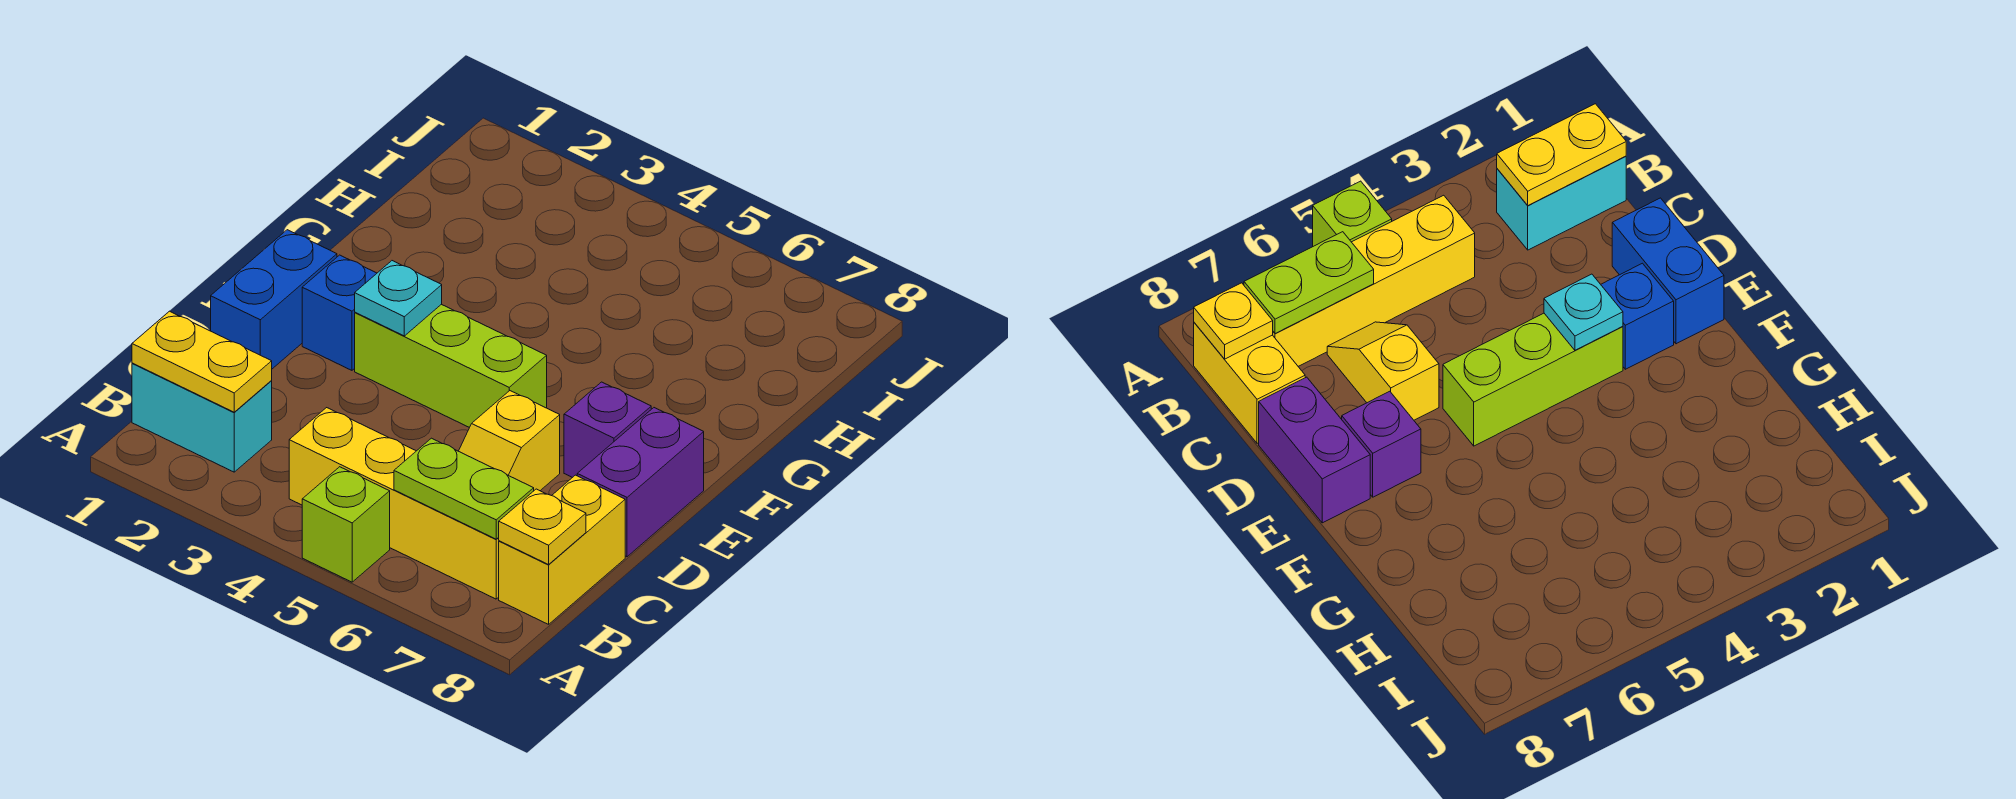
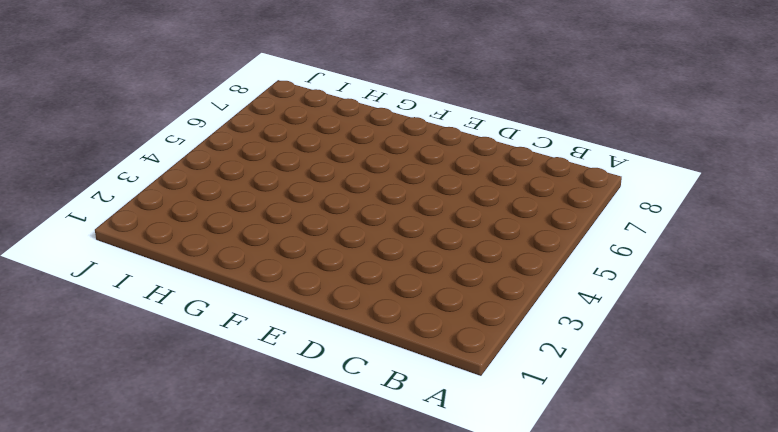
none -> lime brick A5 level 1
none -> cyan brick B1:B2 level 1
none -> yellow brick B4:B7 level 1

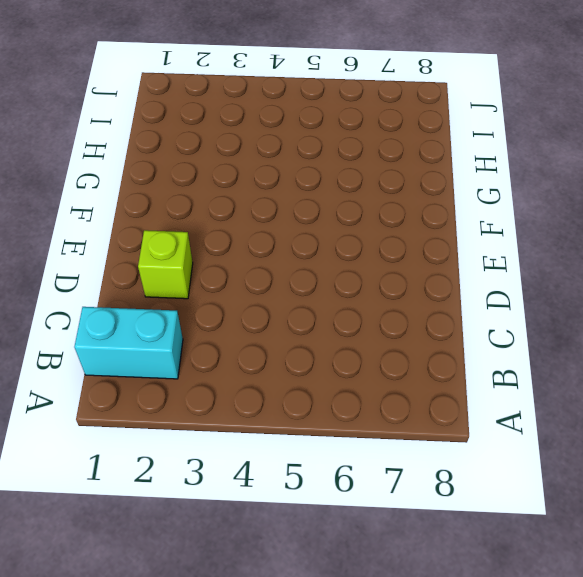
lime brick D2 level 1 -> lime brick A5 level 1
none -> yellow brick B4:B7 level 1
none -> yellow brick B8:C8 level 1
none -> yellow slope C6:D6 level 1 top D

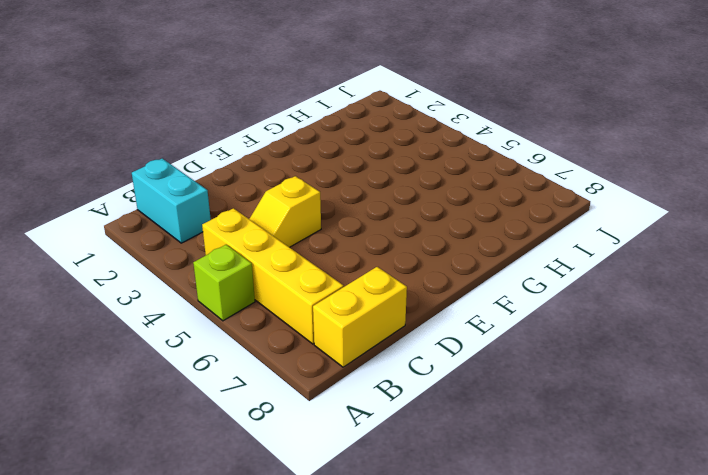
yellow slope C4:D4 level 1 top D -> yellow slope C6:D6 level 1 top D
none -> blue brick D1:E1 level 1
none -> purple brick D8:E8 level 1
none -> blue brick E2 level 1

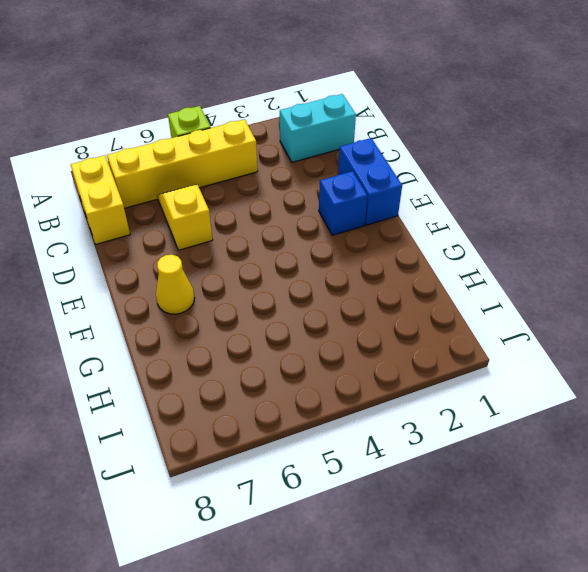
yellow cone F7 level 1 -> none
none -> purple brick D8:E8 level 1
none -> lime brick E3:E5 level 1
none -> purple brick E7 level 1

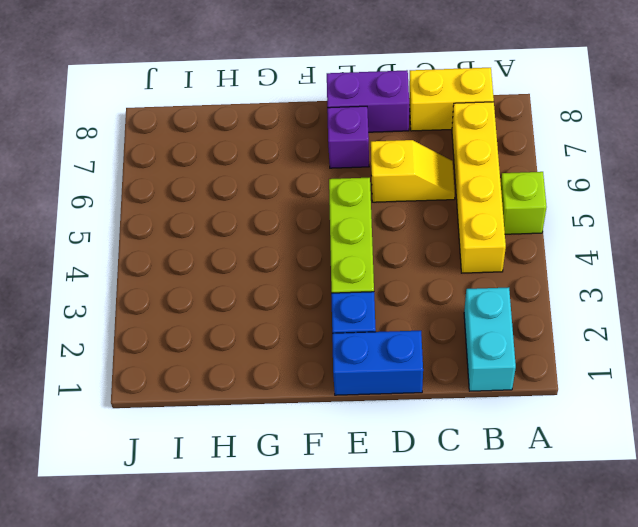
none -> yellow plate B1:B2 level 2
none -> lime plate B6:B7 level 2
none -> yellow plate B8 level 2

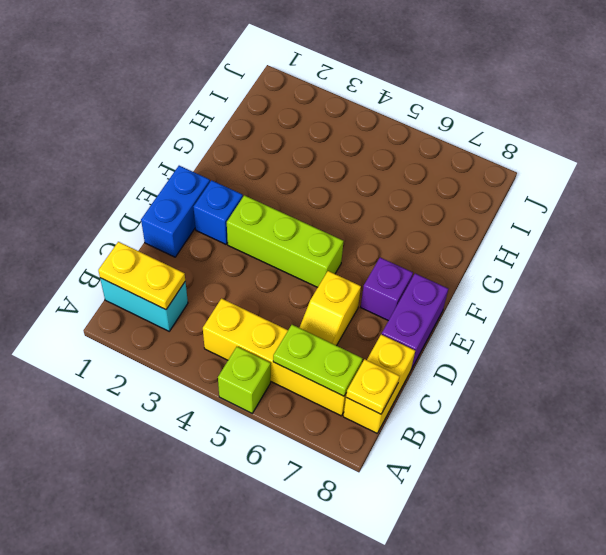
none -> cyan plate E3 level 2

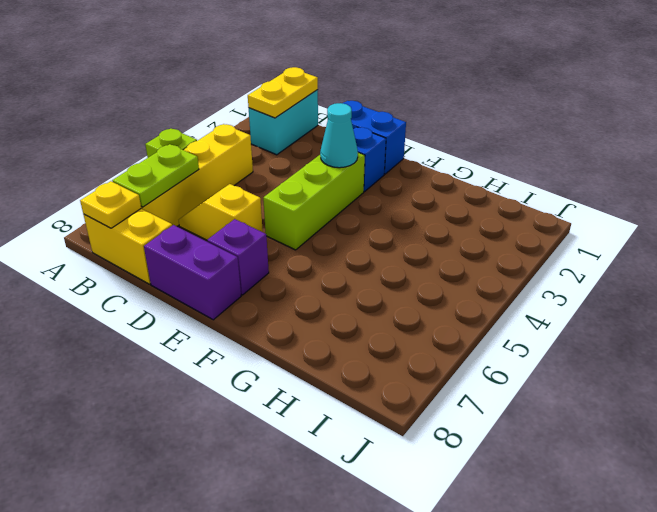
cyan cone E3 level 2 -> cyan plate E3 level 2

